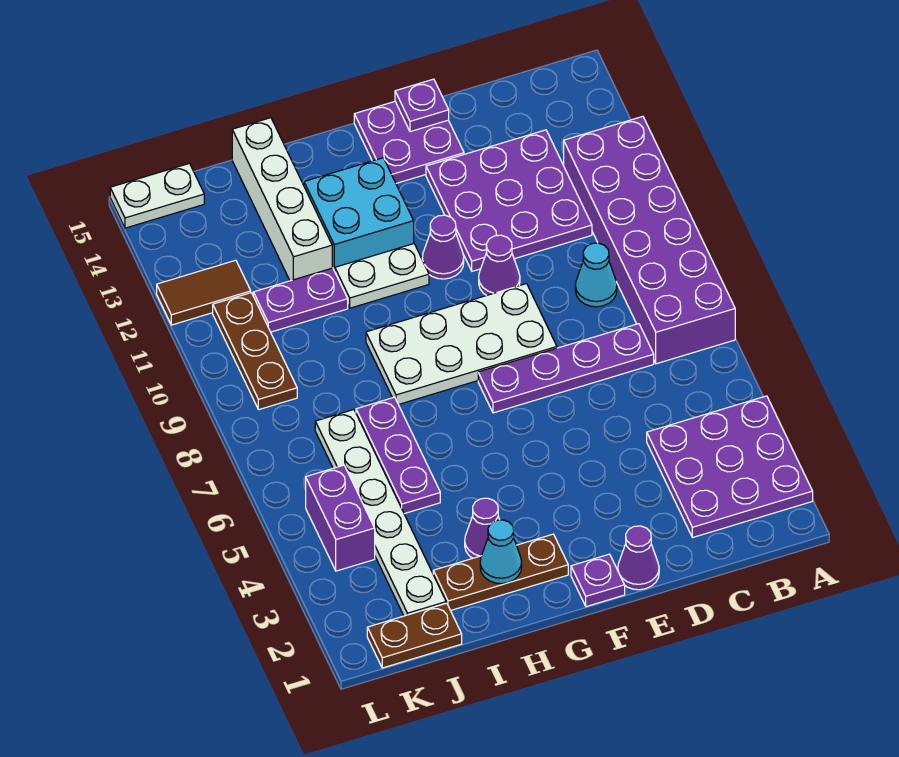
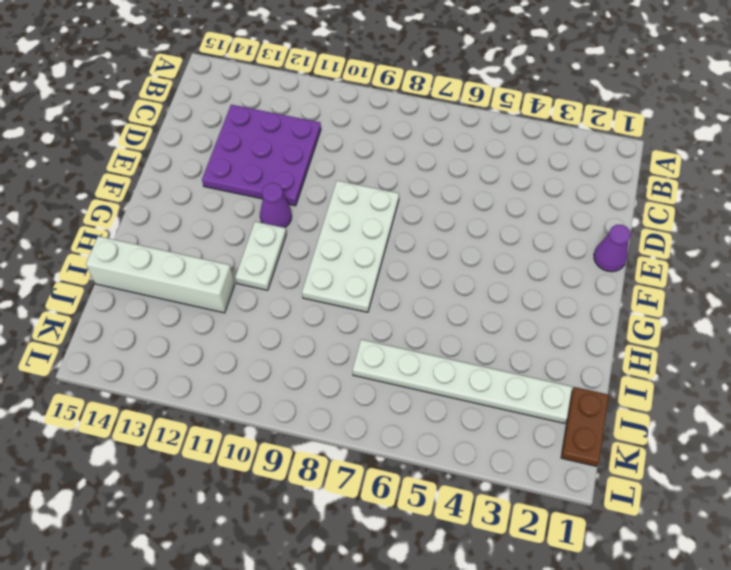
none -> purple plate A2:C4 level 1
none -> purple brick A7:B12 level 1
none -> purple plate C7:F7 level 1

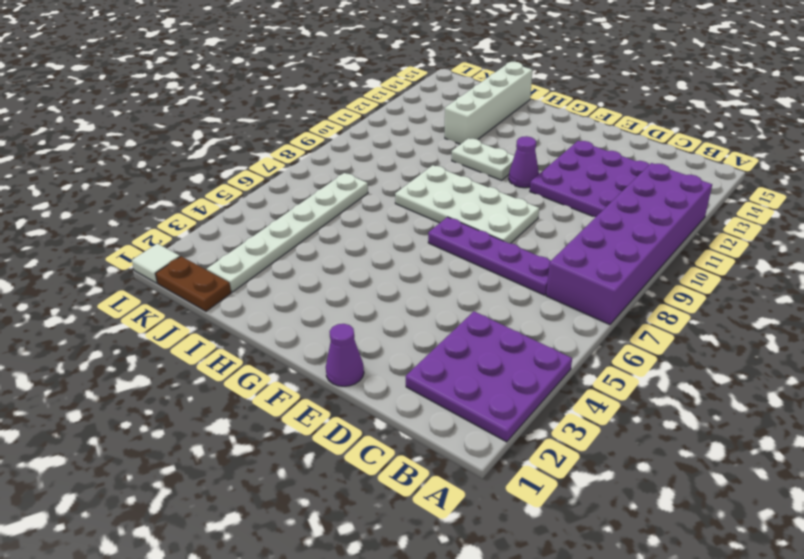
white tile L1 level 1 -> none
none -> cyan cone C9 level 1
none -> purple cone E10 level 1
none -> purple plate E14:F15 level 1

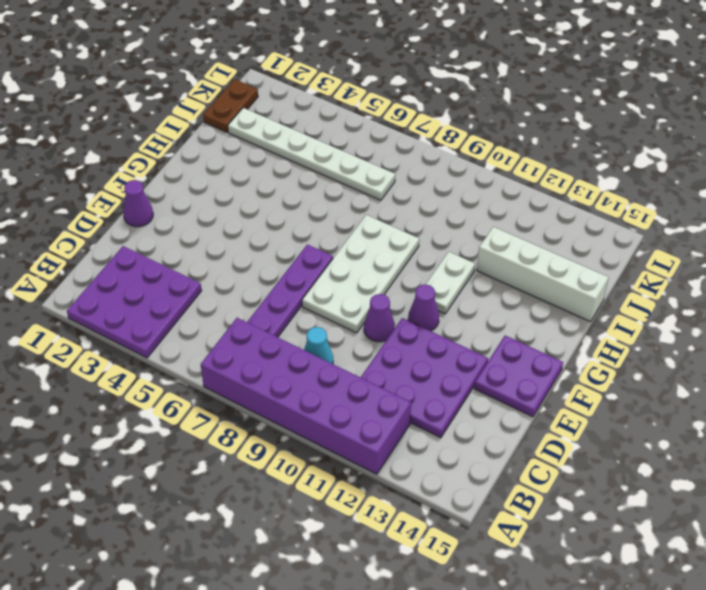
none -> purple plate F1 level 1
none -> brown plate G2:I2 level 1
none -> cyan brick G12:H13 level 1

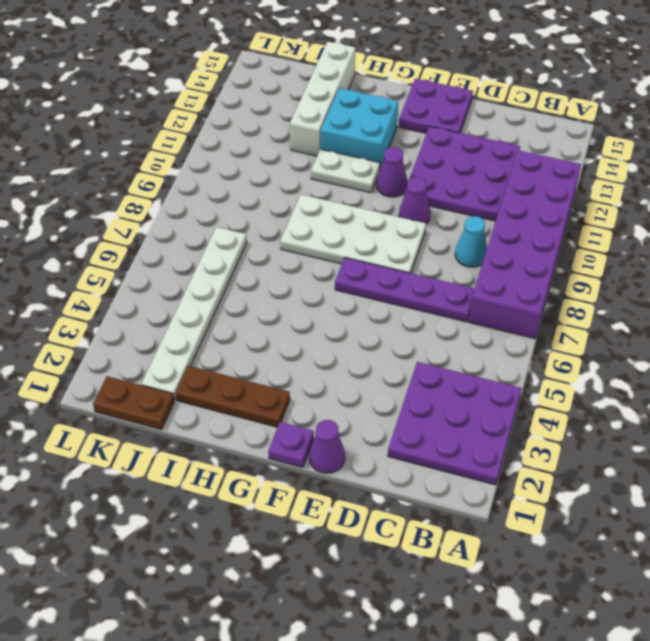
none -> purple cone H3 level 1
none -> purple plate I5:I7 level 1
none -> purple plate I11:J11 level 1

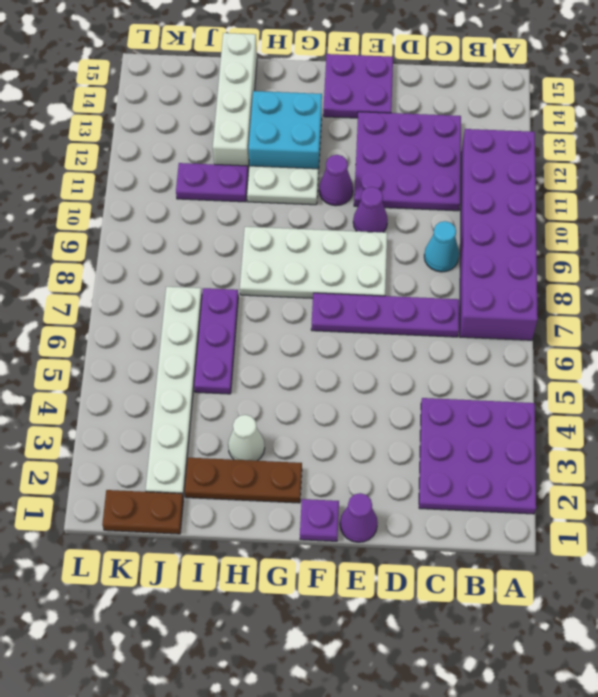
white cone H3 level 1 -> purple cone H3 level 1
none -> purple brick K4:K5 level 1
none -> brown plate K9:K11 level 1
none -> brown tile K12:L12 level 1

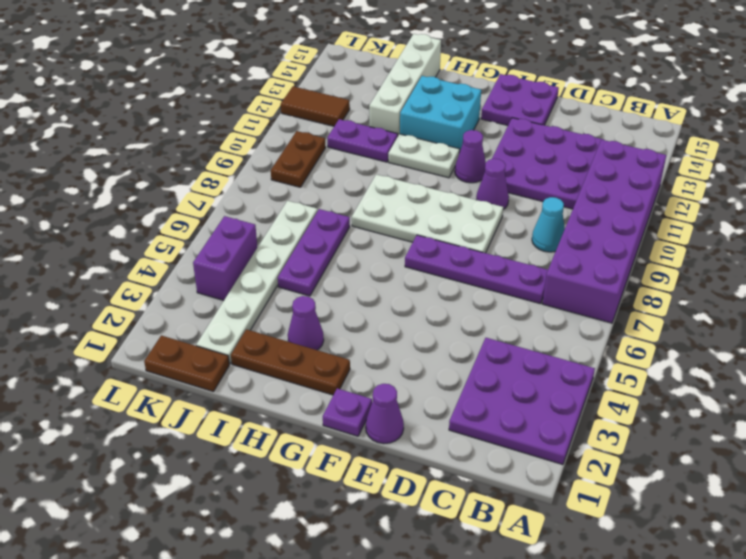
brown plate K9:K10 level 1 -> brown plate K9:K11 level 1
none -> white plate K15:L15 level 1
none -> purple plate E15 level 2
none -> cyan cone H2 level 2

